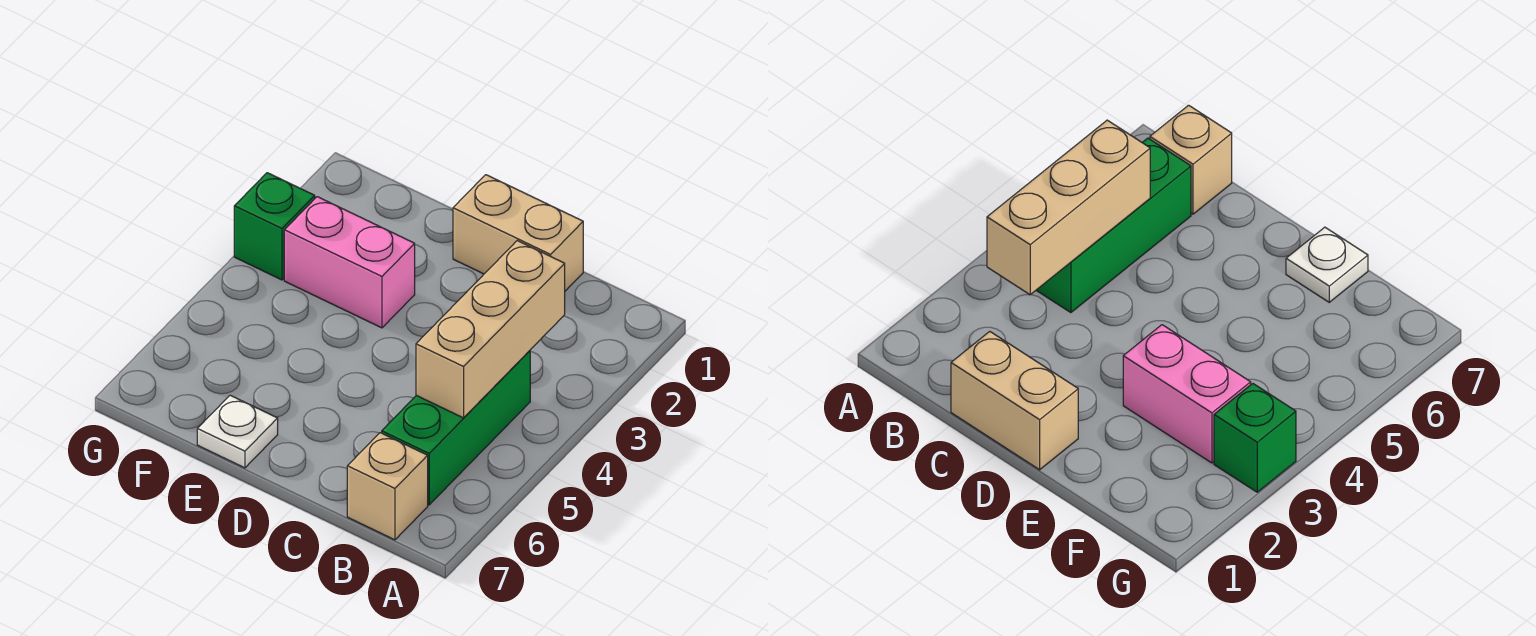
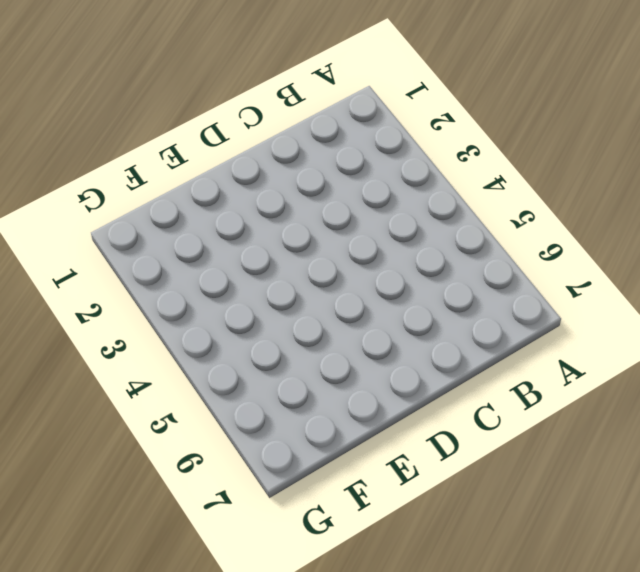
none -> green brick B4:B6 level 1
none -> tan brick B7 level 1

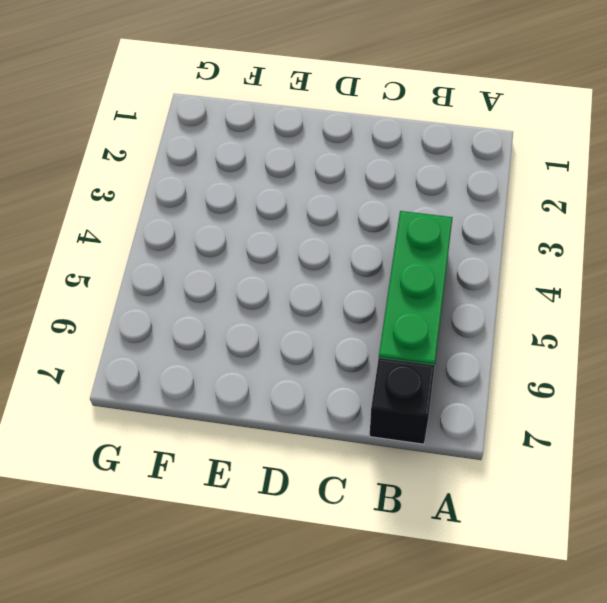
black brick B7 level 1 -> tan brick B7 level 1
none -> tan brick C1:D1 level 1
none -> pink brick E3:F3 level 1

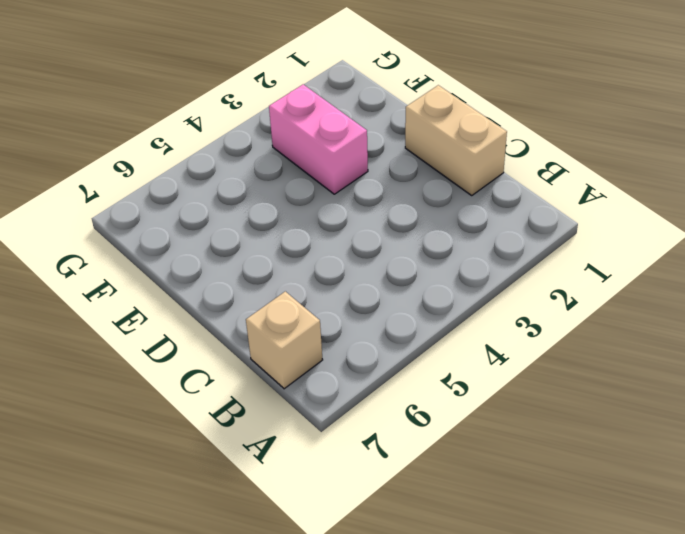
none -> green brick B4:B6 level 1
none -> white plate E7 level 1

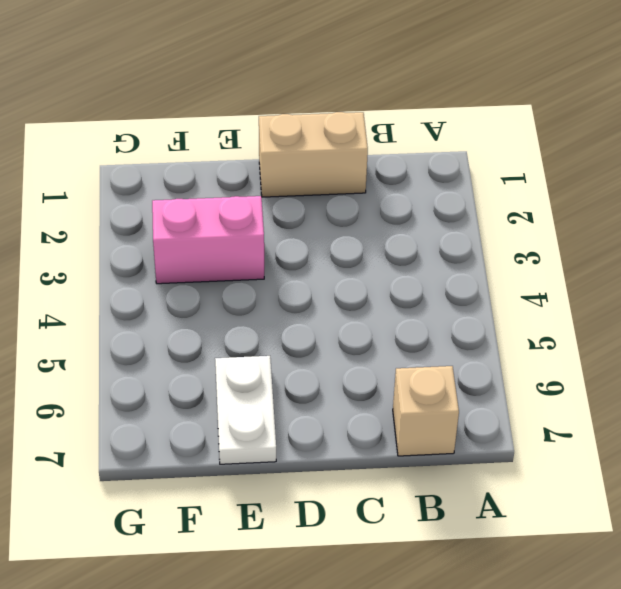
white plate E6:E7 level 1 -> white plate E7 level 1
none -> green brick B4:B6 level 1
none -> green brick G3 level 1

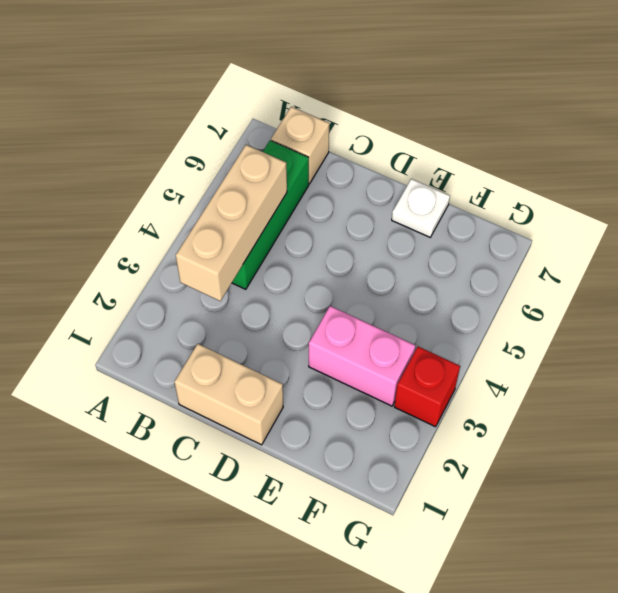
red brick G3 level 1 -> green brick G3 level 1

